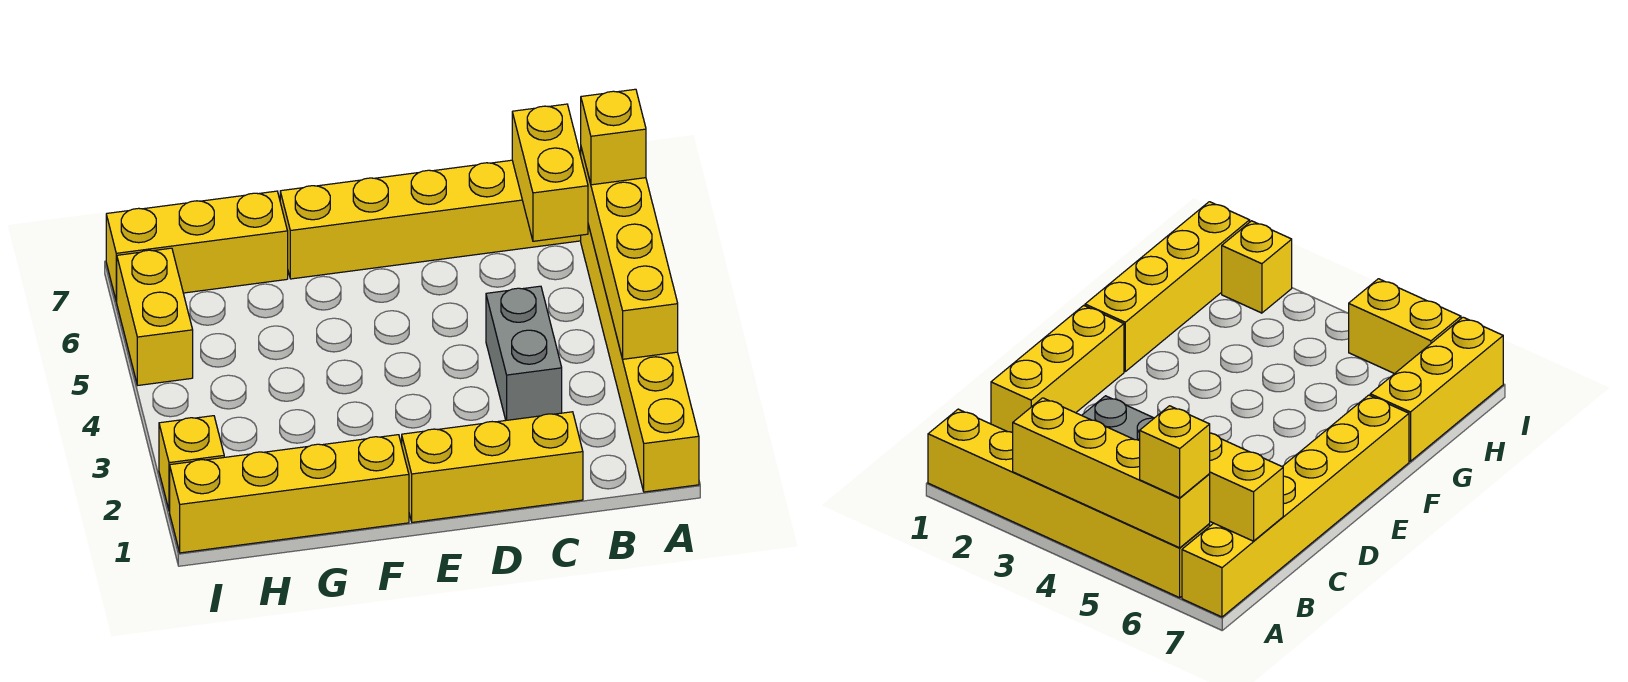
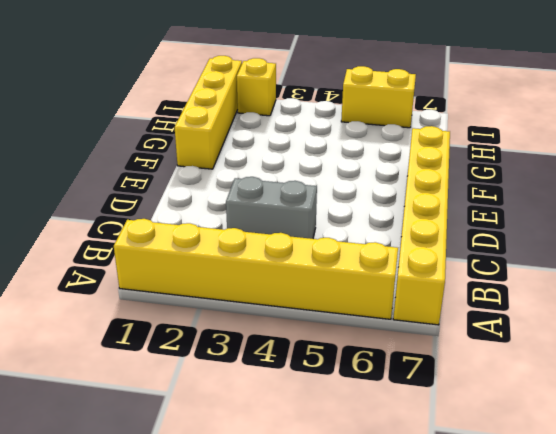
none -> yellow brick C1:E1 level 1
none -> yellow brick G7:I7 level 1

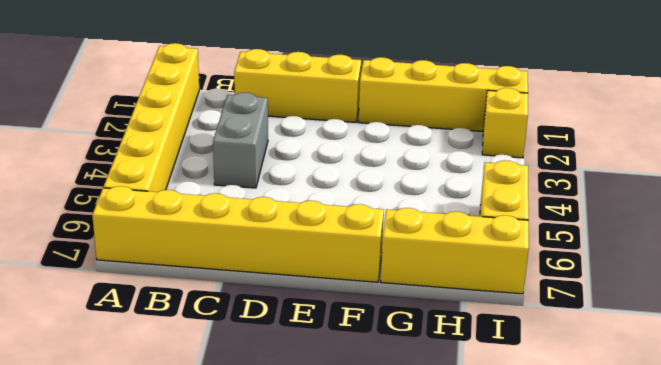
none -> yellow brick A3:A6 level 2
none -> yellow brick B6:B7 level 2

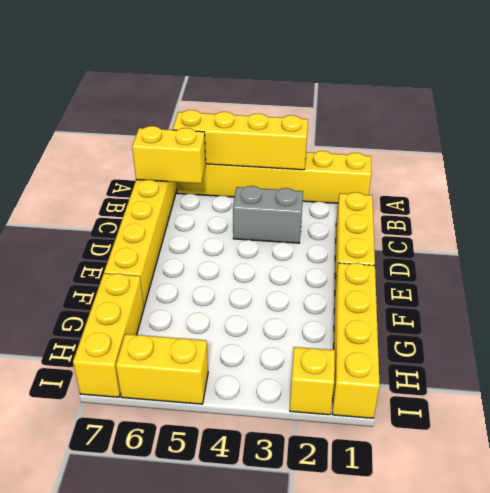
none -> yellow brick A6 level 3

